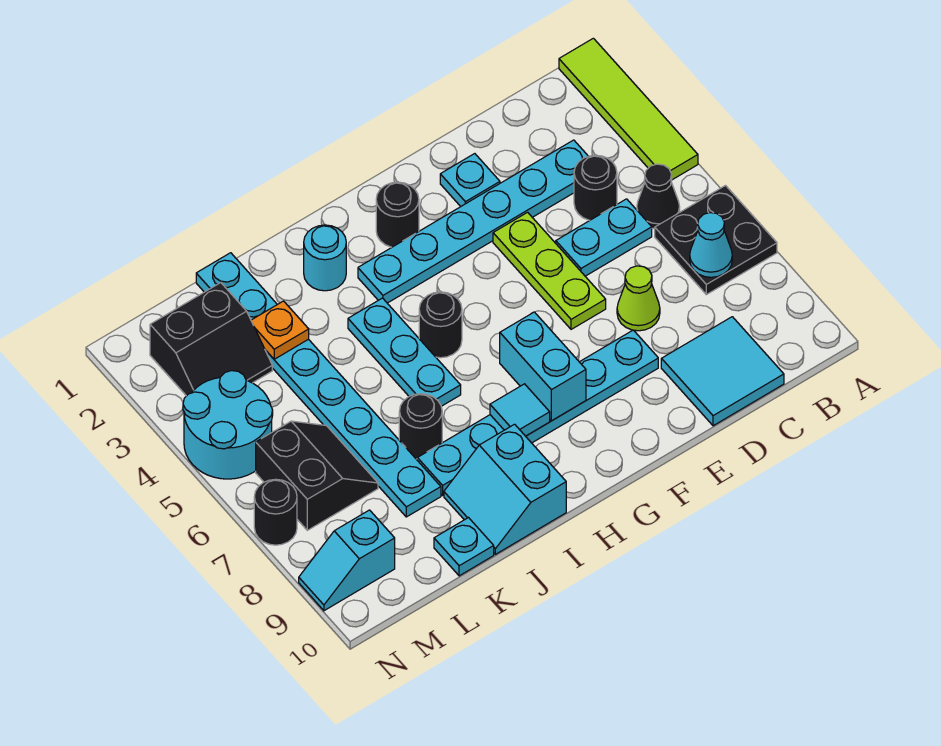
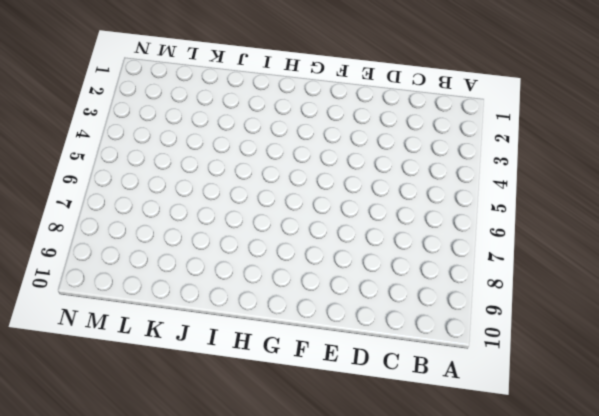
none -> lime tile A1:A4 level 1
none -> black plate A6:B7 level 1
none -> black cone B5 level 1

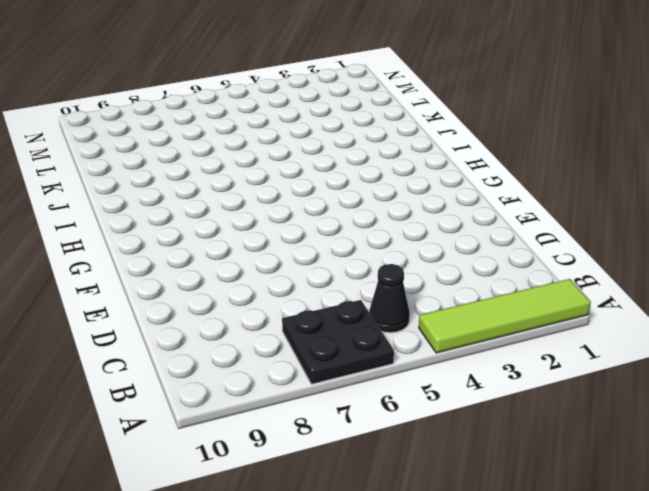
none -> cyan plate C3:H3 level 1
none -> black round brick C4 level 1
none -> cyan plate C5:D5 level 1

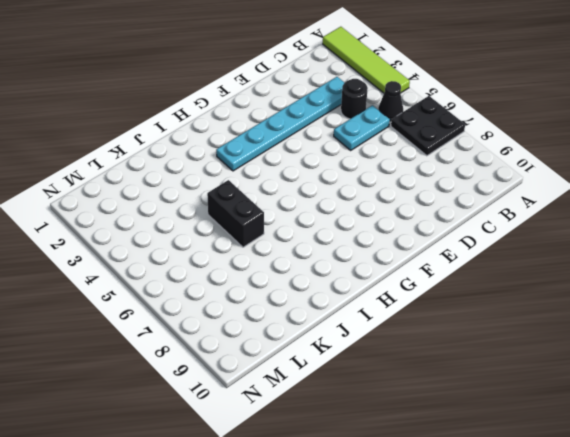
black brick J5:J6 level 1 -> none
none -> cyan tile C9:D10 level 1
none -> lime cone D7 level 1
none -> cyan plate E2 level 1

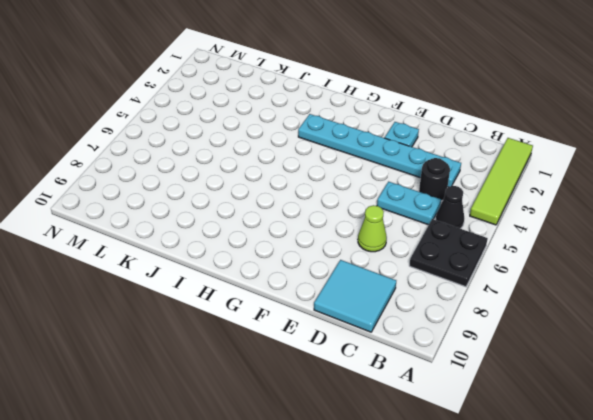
none -> lime plate E4:E6 level 1
none -> cyan plate E8:J8 level 1
none -> black round brick G2 level 1

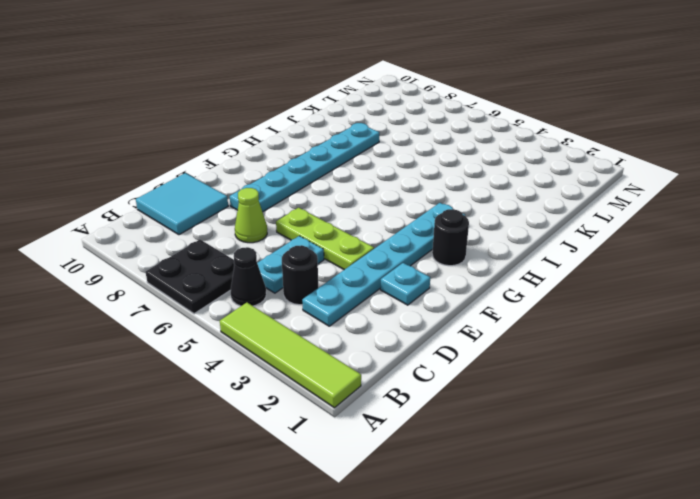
none -> black round brick H5 level 1
none -> cyan round brick I2 level 1
none -> cyan plate I4:I6 level 1

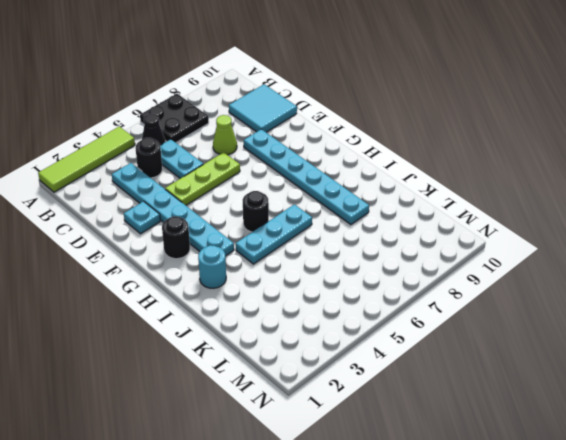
none -> cyan slope I9:J10 level 1 top I
none -> black round brick J7 level 1
none -> cyan plate K1:K8 level 1

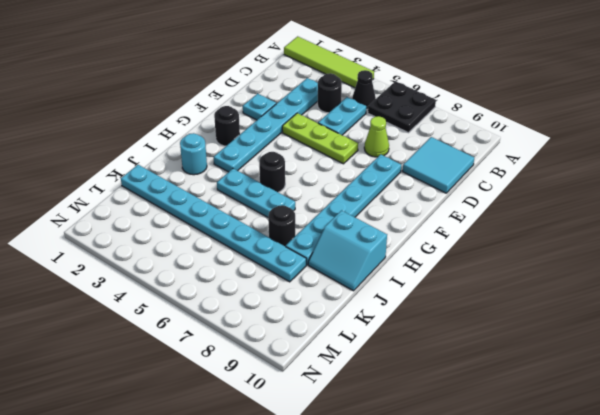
none -> cyan plate K10 level 1
none -> black slope L2:M3 level 1 top 2
none -> black slope L6:M7 level 1 top M

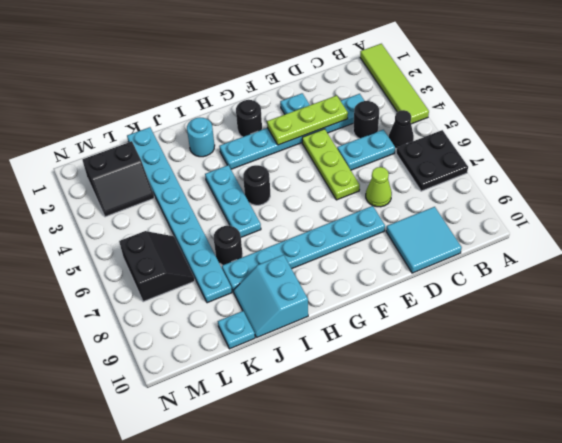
lime plate D3:F3 level 2 -> none
none -> cyan round brick M4:N5 level 1
none -> cyan slope M9:N9 level 1 top M
none -> black round brick N7 level 1

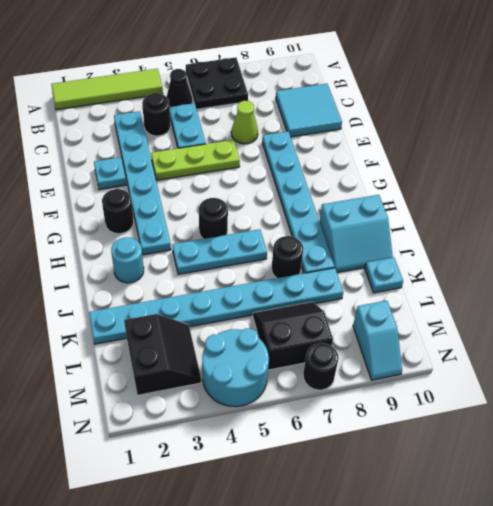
none -> cyan cone B7 level 2
none -> cyan brick G7:G8 level 2
none -> cyan tile H8 level 2

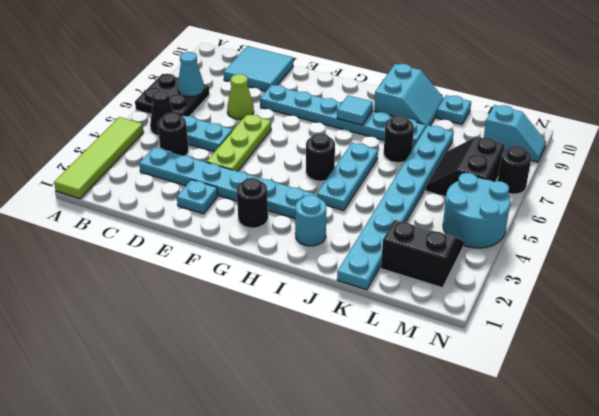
none -> cyan brick G7:G8 level 2
none -> orange plate K3 level 2

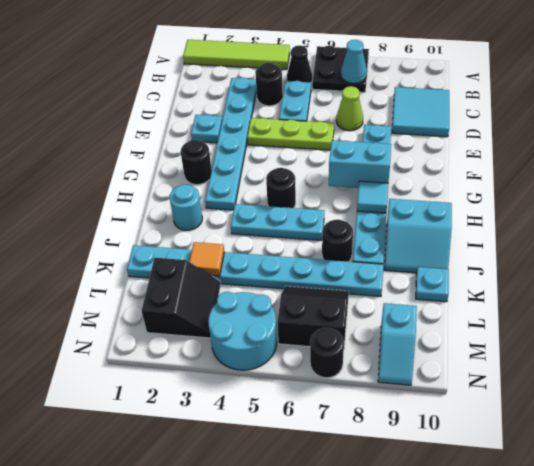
orange tile K3 level 2 -> orange plate K3 level 2

